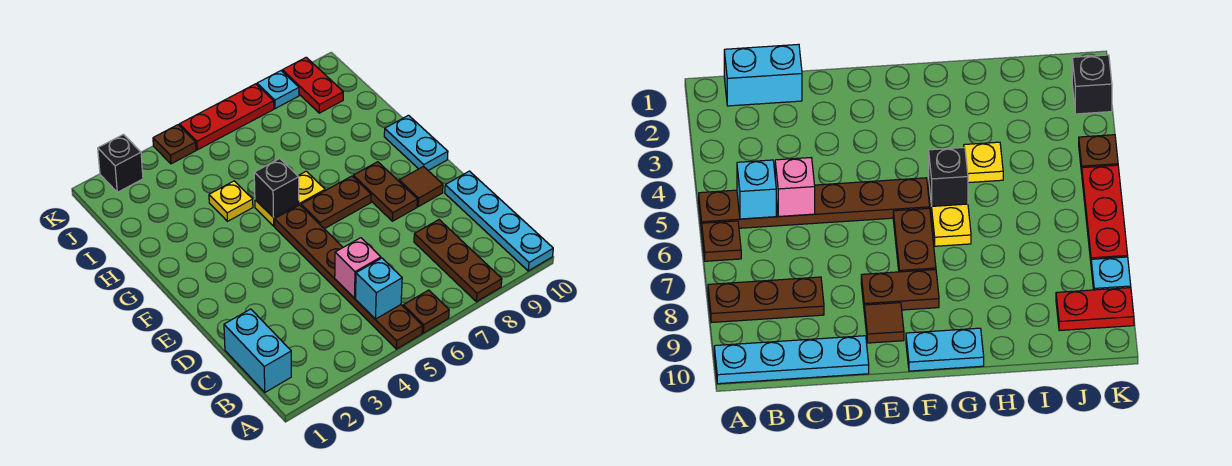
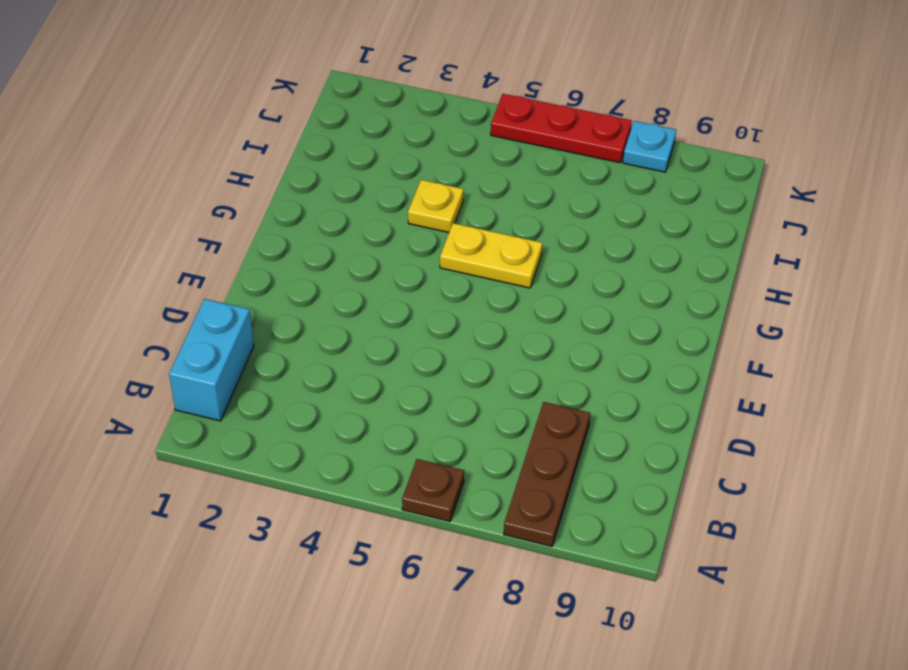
none -> brown plate A5:F5 level 1
none -> cyan plate A10:D10 level 1
none -> brown plate E8:F8 level 1

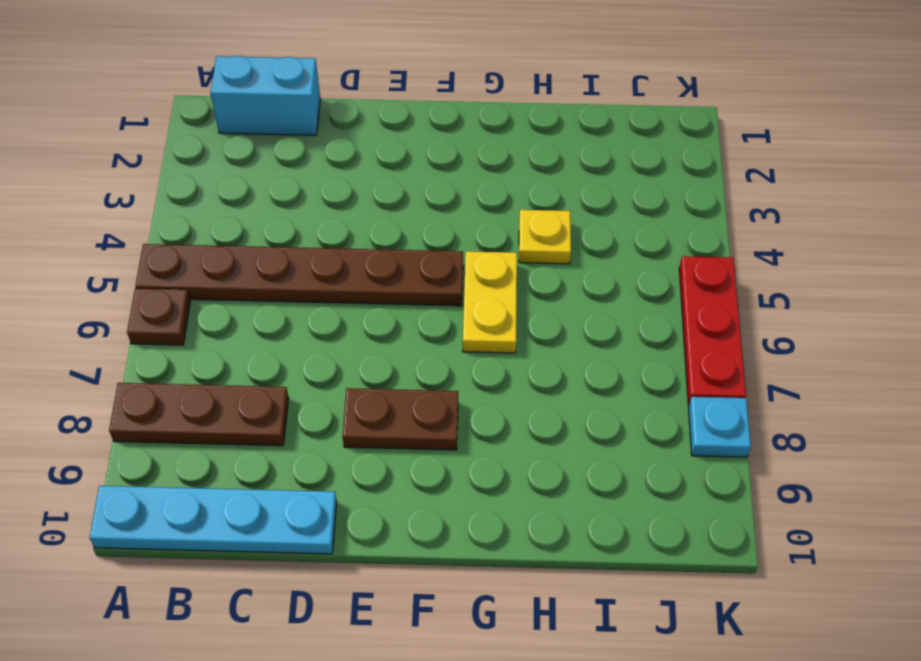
none -> brown tile E9 level 1
none -> brown plate F6:F7 level 1
none -> cyan plate F10:G10 level 1

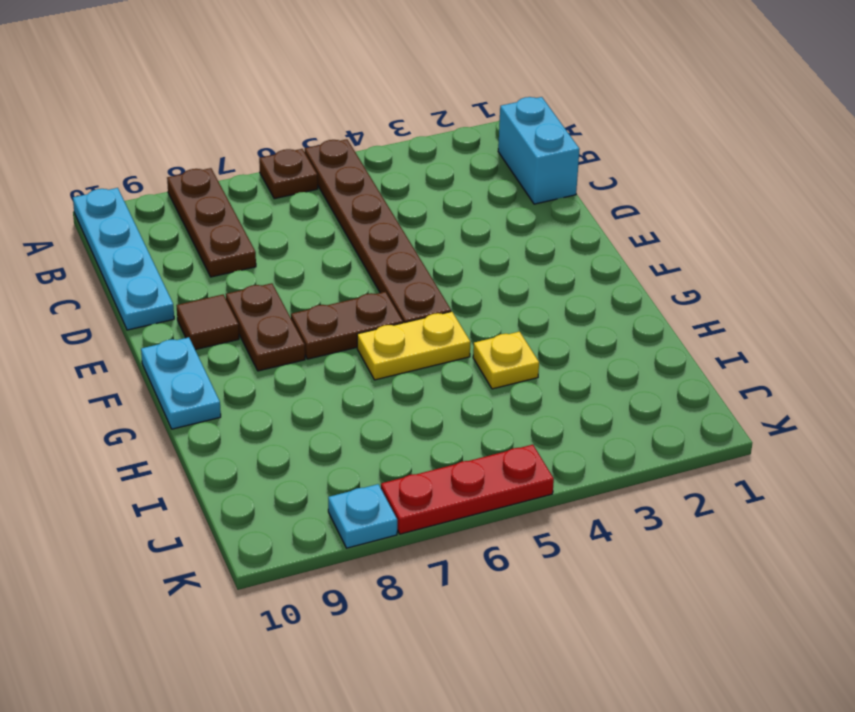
none -> red plate J9:K9 level 1
none -> black brick K2 level 1
none -> brown plate K4 level 1

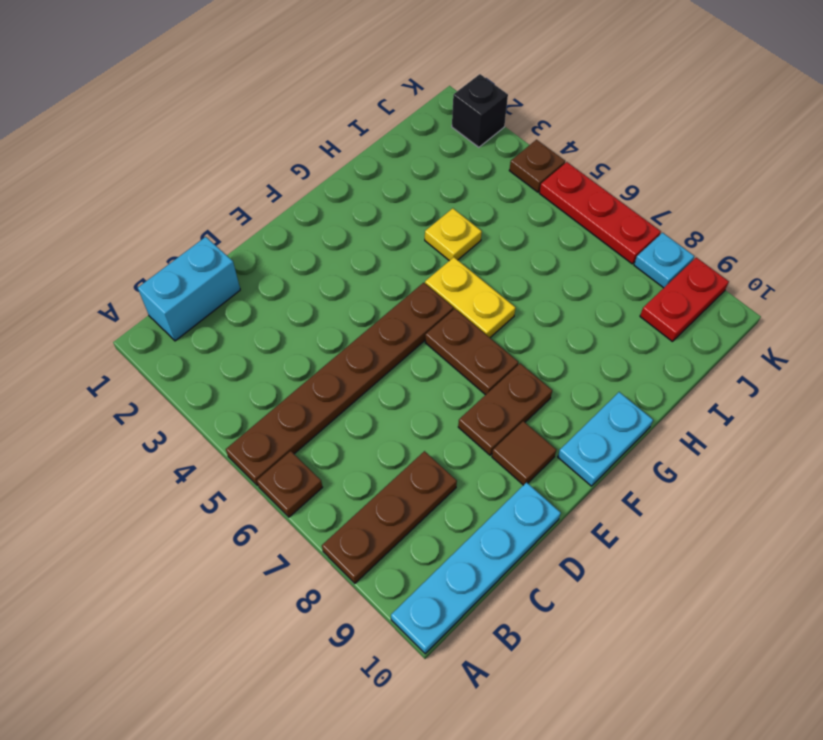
none -> cyan brick B5 level 2
none -> pink brick C5 level 2
none -> black brick G5 level 2

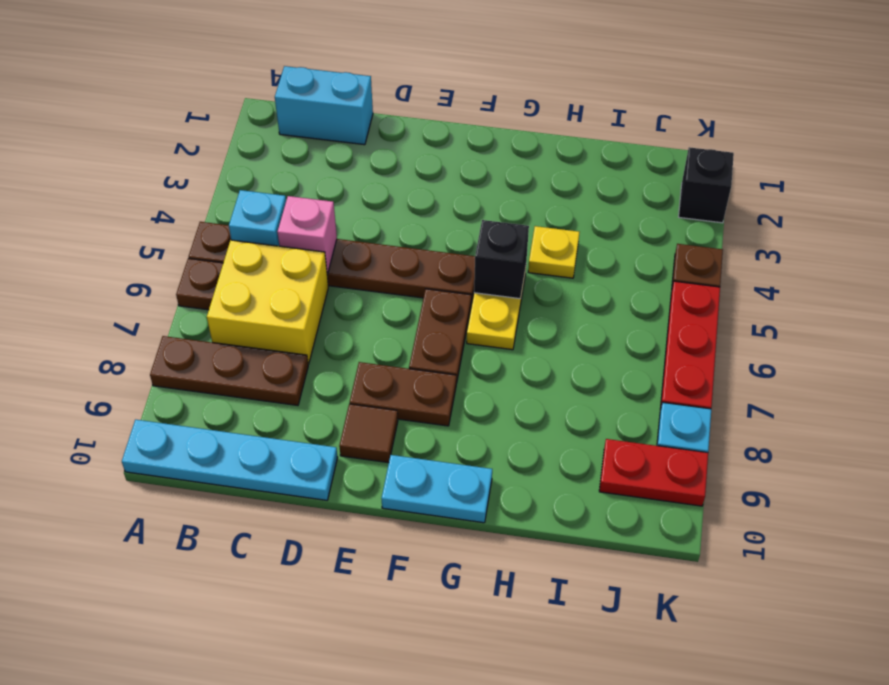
yellow brick B6:C7 level 1 -> none

